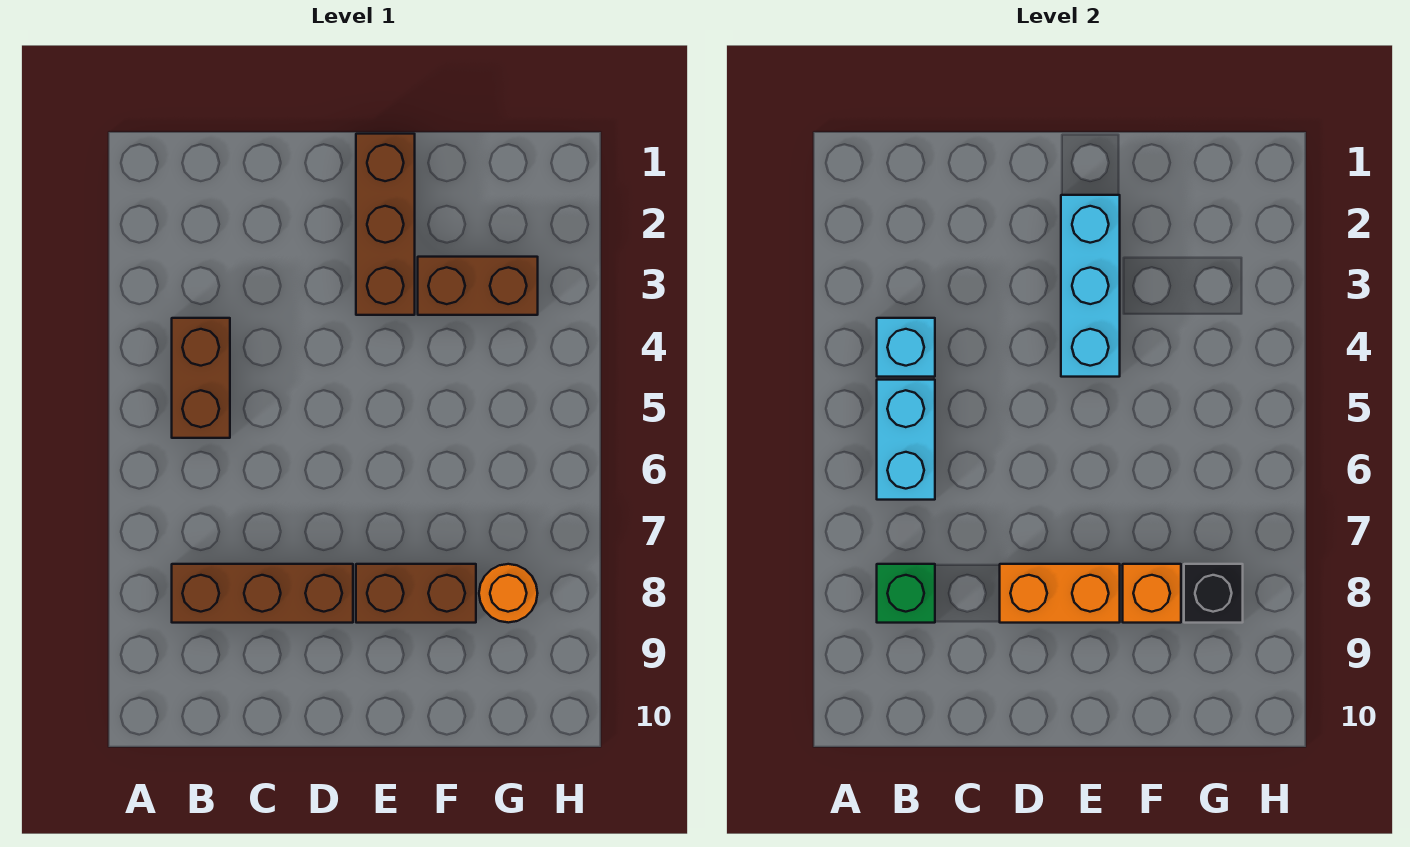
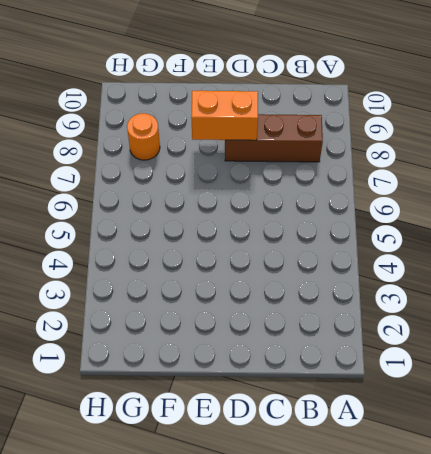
none -> brown brick B4:B5 level 1
none -> brown brick E1:E3 level 1
none -> brown brick E8:F8 level 1

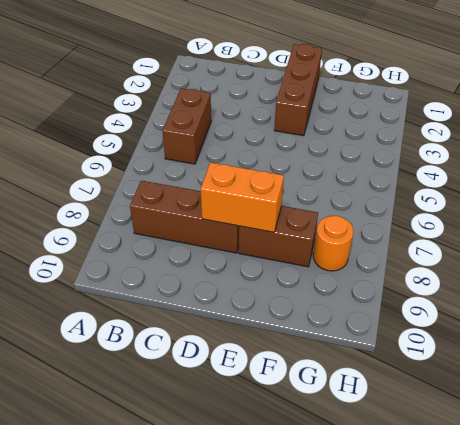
none -> brown brick F3:G3 level 1
none -> cyan brick B4 level 2
none -> cyan brick B5:B6 level 2

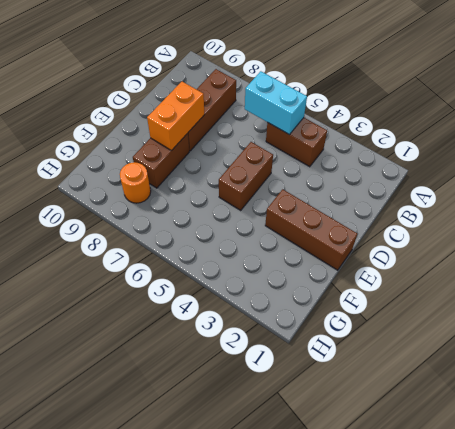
brown brick D5:E5 level 1 -> brown brick F3:G3 level 1
none -> cyan brick B4 level 2
none -> green brick B8 level 2
none -> cyan brick E2:E4 level 2

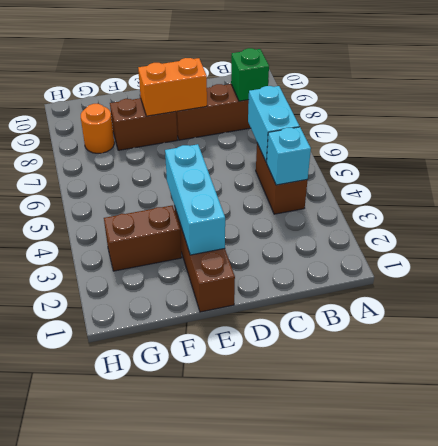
none -> orange brick F8 level 2
none -> black brick G8 level 2

